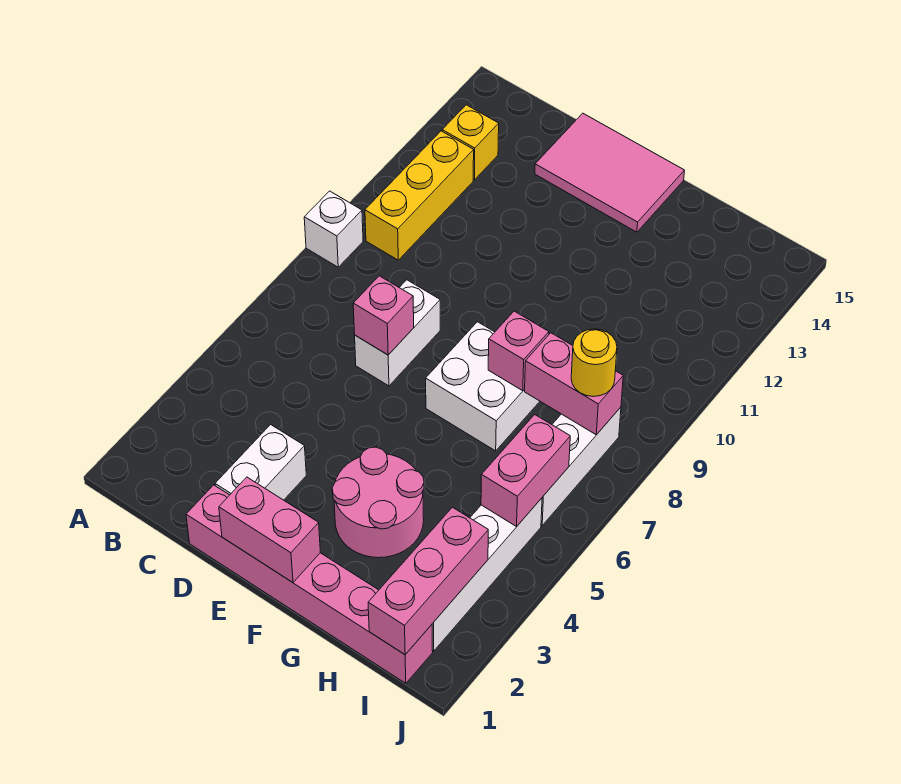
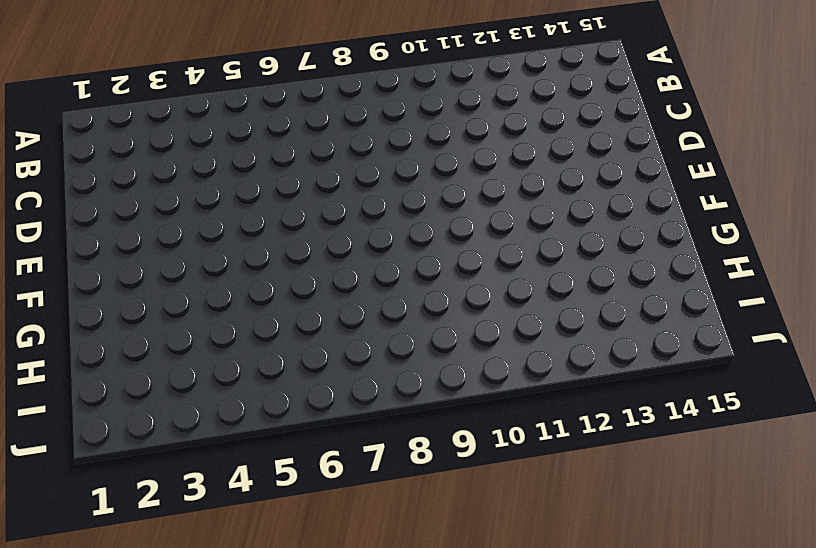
none -> white brick A9 level 1
none -> yellow brick B10:B12 level 1
none -> yellow brick B13 level 1

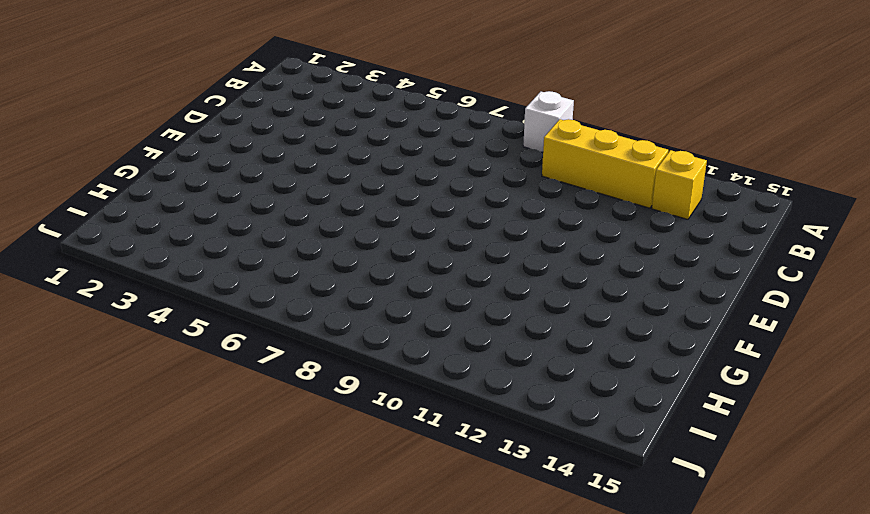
none -> pink brick D1:I1 level 1
none -> white brick D2:D3 level 1
none -> white brick D7:D8 level 1

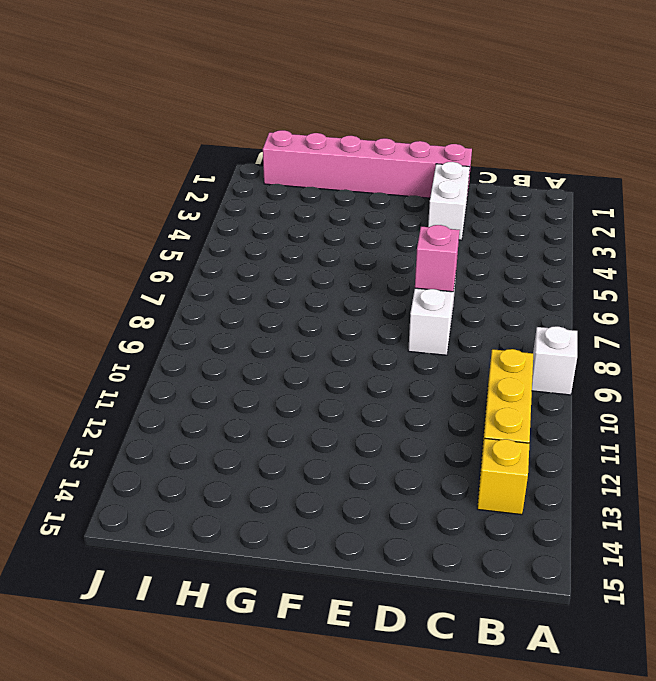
none -> pink tile D14:F15 level 1
none -> pink round brick F3:G4 level 1
none -> white brick F7:G8 level 1

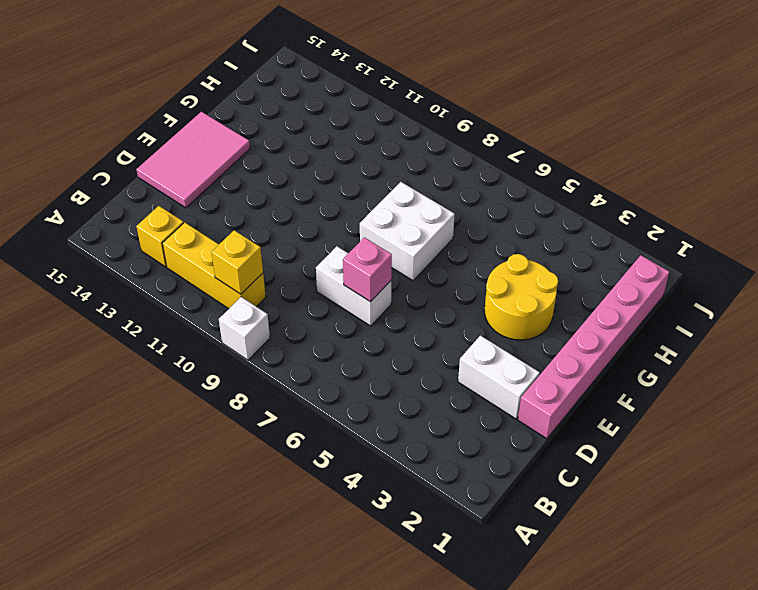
yellow brick B10 level 2 -> none
yellow round brick F3:G4 level 1 -> pink round brick F3:G4 level 1
none -> white brick I2:I5 level 1
none -> white brick I6:I8 level 1
none -> pink brick E1:F1 level 2

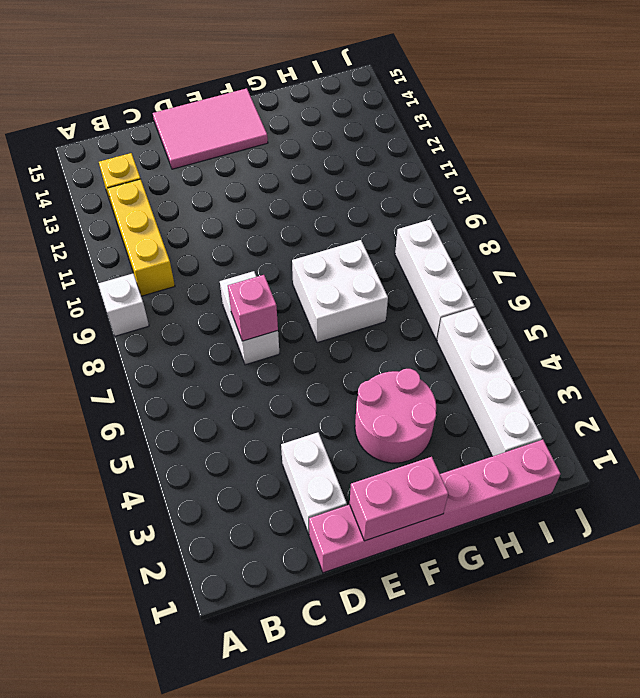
none -> pink brick G8 level 2
none -> pink brick H8:I8 level 2
none -> pink brick I1:I3 level 2

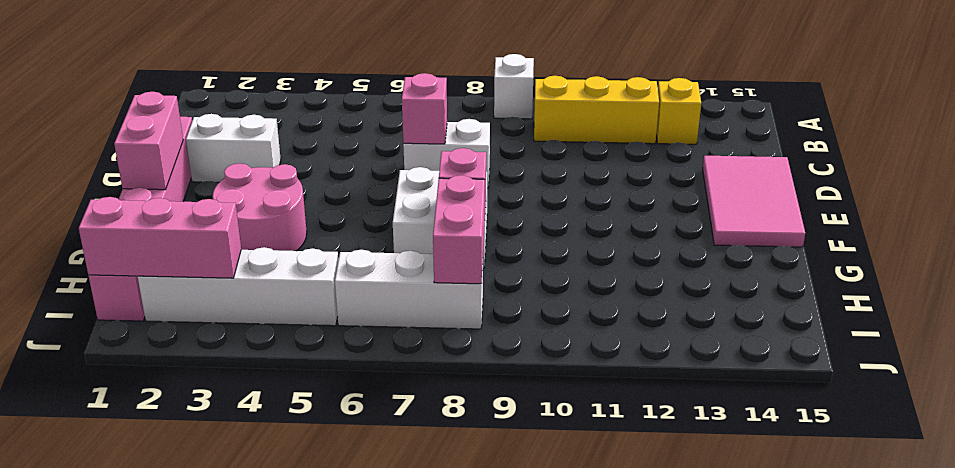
none -> pink brick I5:I6 level 2
none -> yellow round brick I8 level 3

